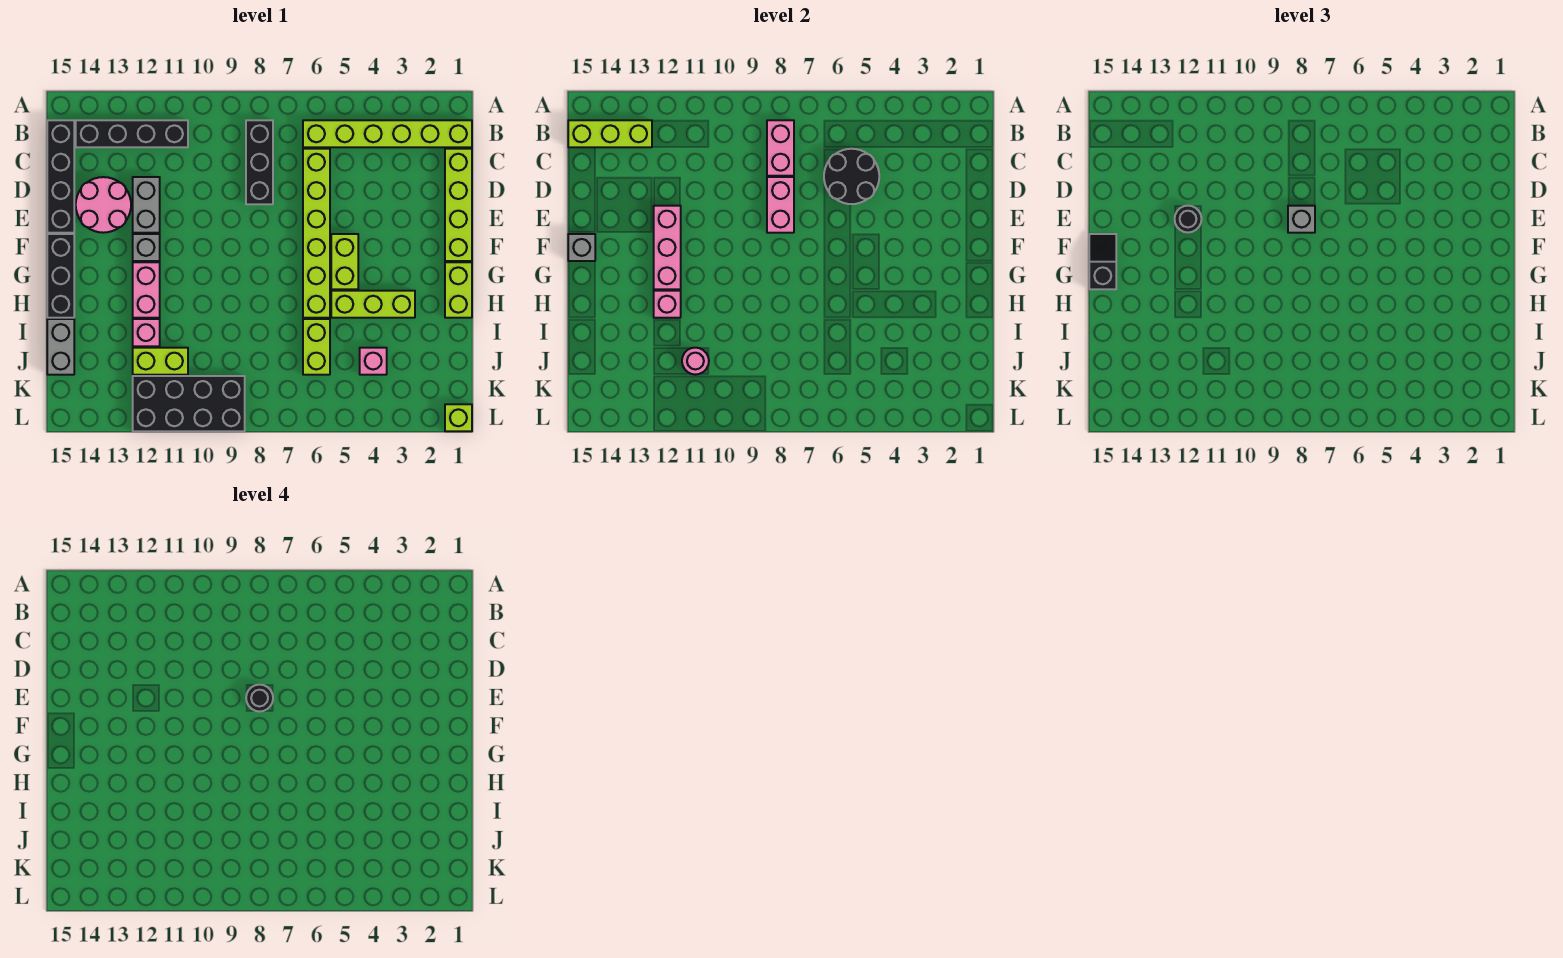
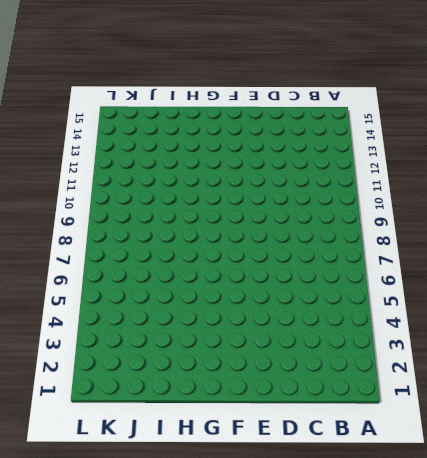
none -> lime brick B1:B6 level 1
none -> black brick B8:D8 level 1
none -> black brick B11:B14 level 1
none -> black brick B15:E15 level 1

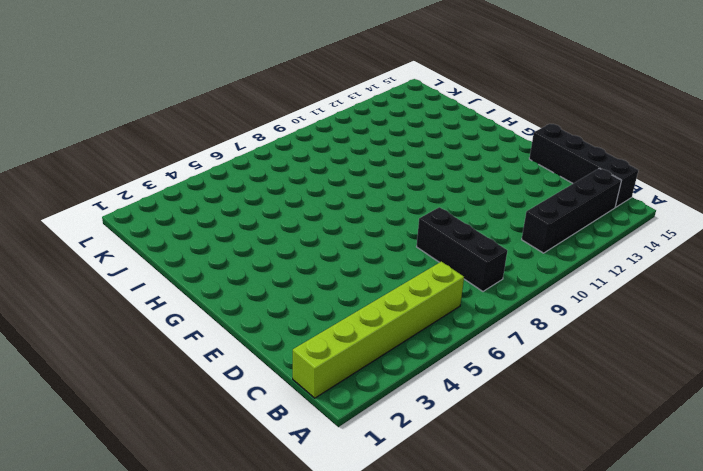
none -> lime brick C1:F1 level 1
none -> lime brick C6:H6 level 1
none -> grey brick D12:E12 level 1
none -> pink round brick D13:E14 level 1

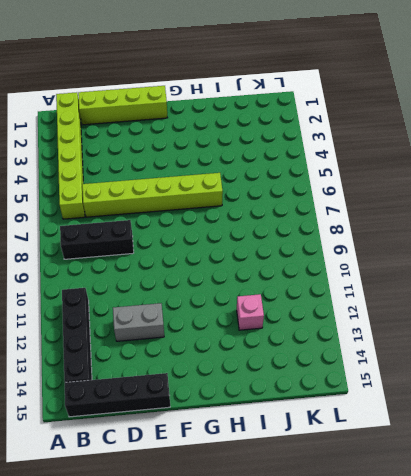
none -> pink round brick D13:E14 level 1
none -> lime brick F5:G5 level 1
none -> grey brick F12 level 1
none -> black brick F15:H15 level 1

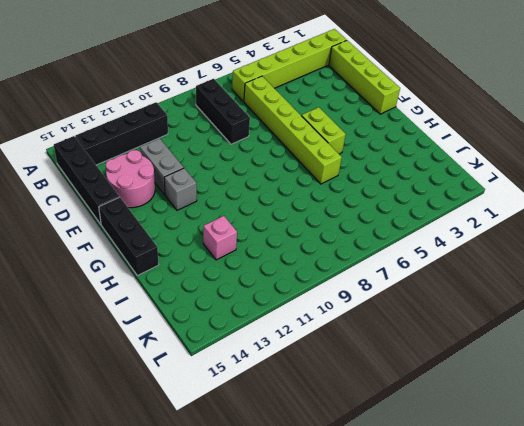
none -> lime brick G1:H1 level 1
none -> pink brick G12:H12 level 1
none -> lime brick H3:H5 level 1
none -> lime brick I6:J6 level 1

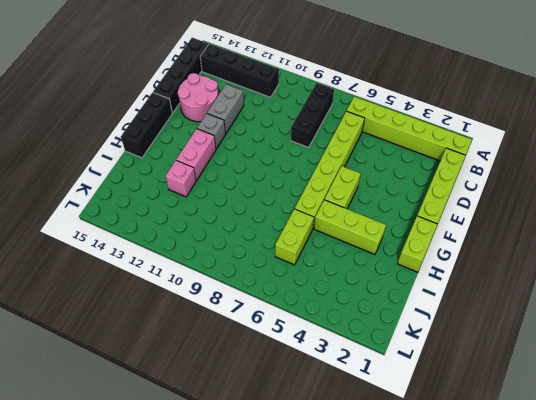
none -> grey brick I15:J15 level 1
none -> pink brick J4 level 1
none -> lime brick J11:J12 level 1
none -> black brick K9:L12 level 1

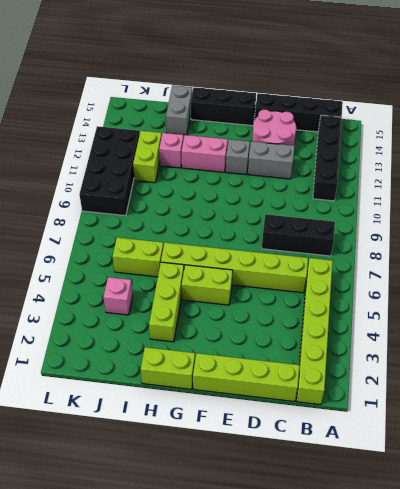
grey brick I14:I15 level 1 -> grey brick I15:J15 level 1
none -> lime brick L1 level 1
none -> pink brick B8:C8 level 2
none -> lime brick B13:B15 level 2
none -> black round brick C5:D6 level 2

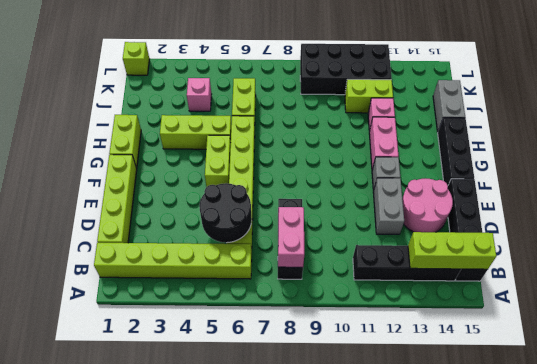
none -> pink brick D8:E8 level 2
none -> pink brick E12:G12 level 2
none -> grey brick F15 level 2
none -> pink brick H12 level 2

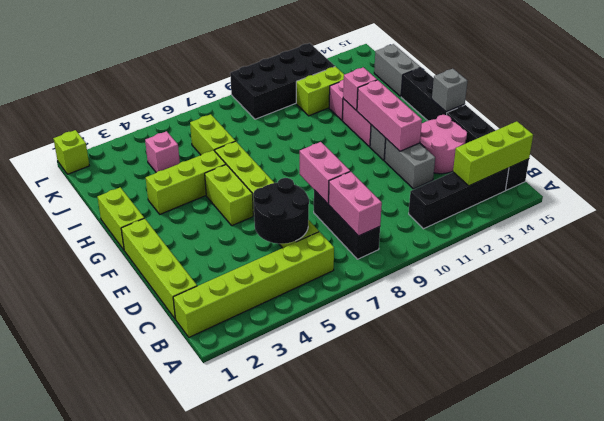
none -> pink round brick J11 level 2
none -> grey brick E8 level 3
none -> black round brick E12 level 3
none -> black slope F15:G15 level 3 top G

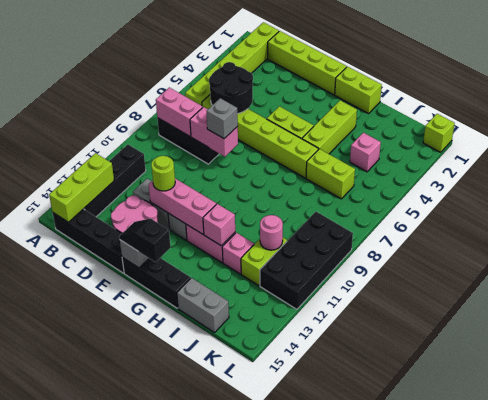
lime round brick E12 level 3 -> black round brick E12 level 3
none -> black round brick E8 level 4

